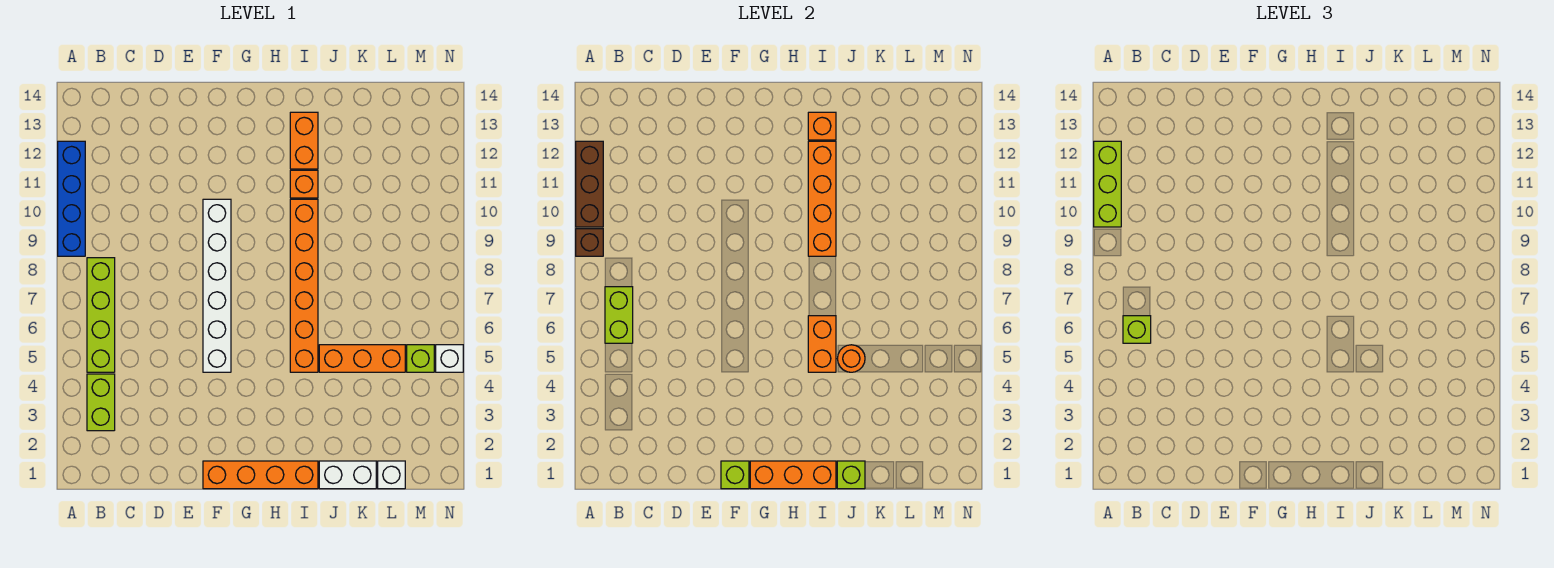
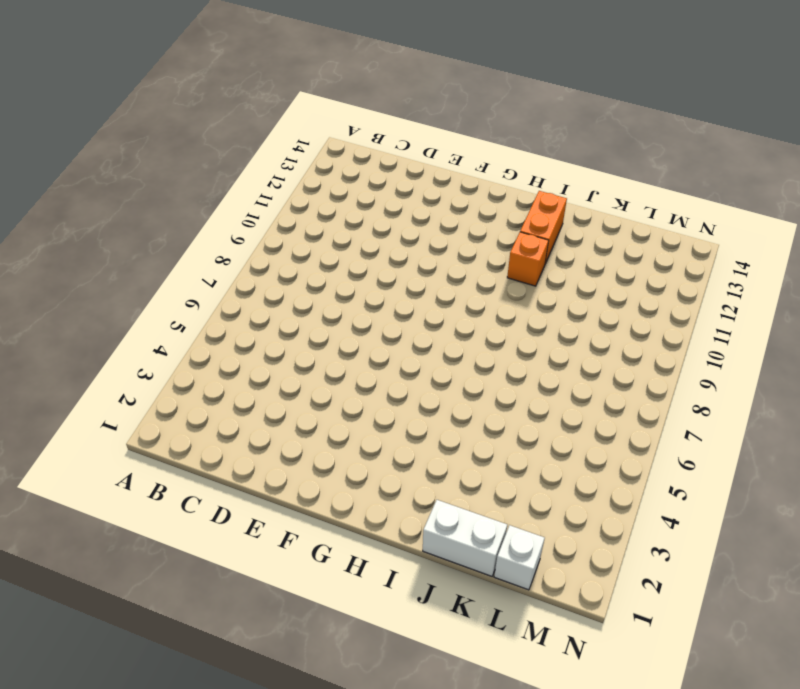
none -> blue brick A9:A12 level 1
none -> lime brick B3:B4 level 1
none -> lime brick B5:B8 level 1

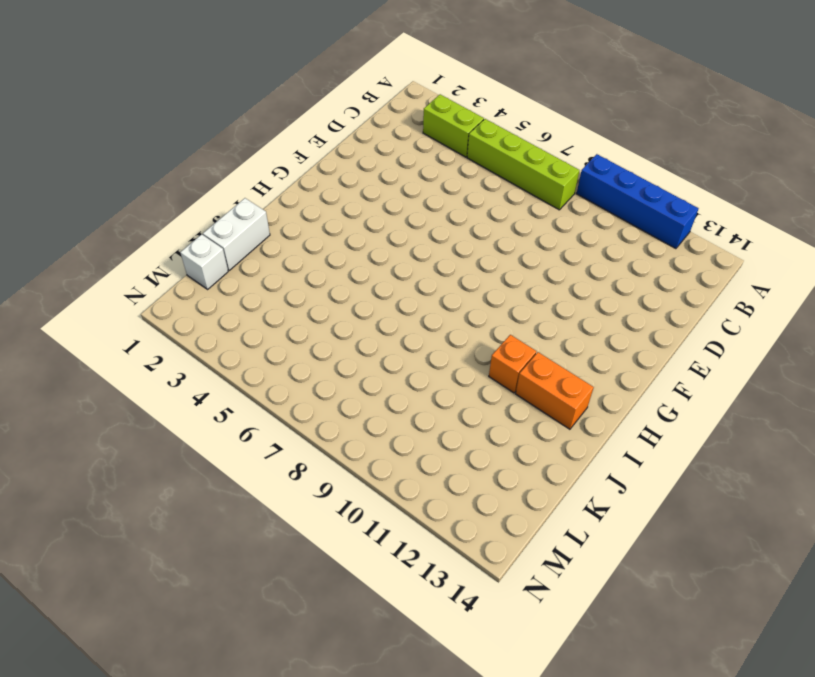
none -> orange brick F1:I1 level 1
none -> white brick F5:F10 level 1
none -> orange brick I5:I10 level 1

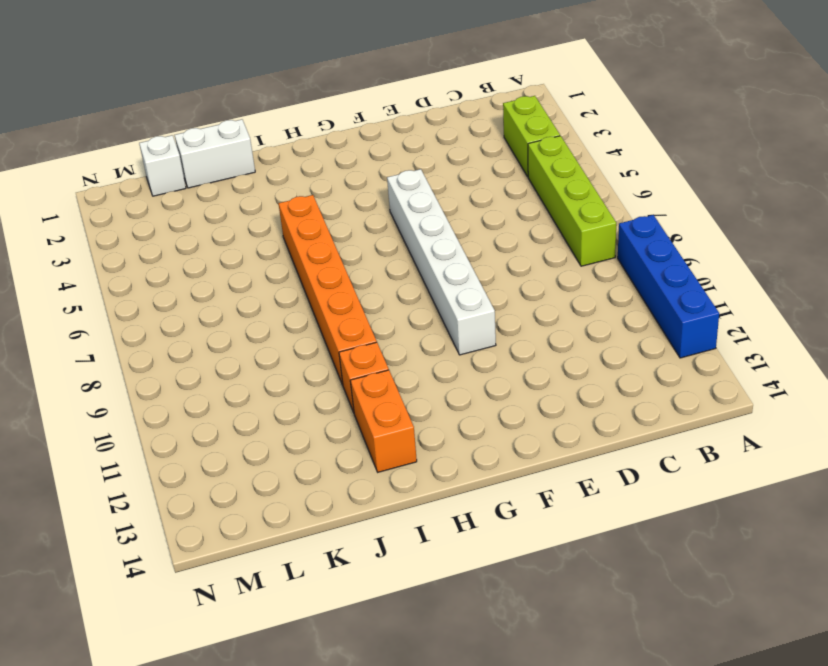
none -> orange brick F1:I1 level 1
none -> orange brick J5:L5 level 1
none -> lime brick M5 level 1

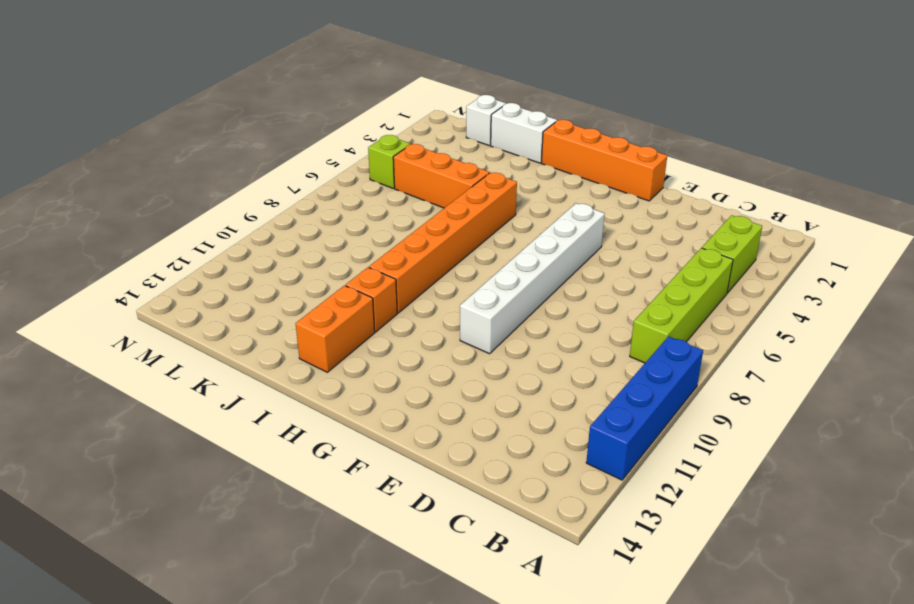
none -> white brick N5 level 1
none -> brown brick A9 level 2
none -> brown brick A10:A12 level 2

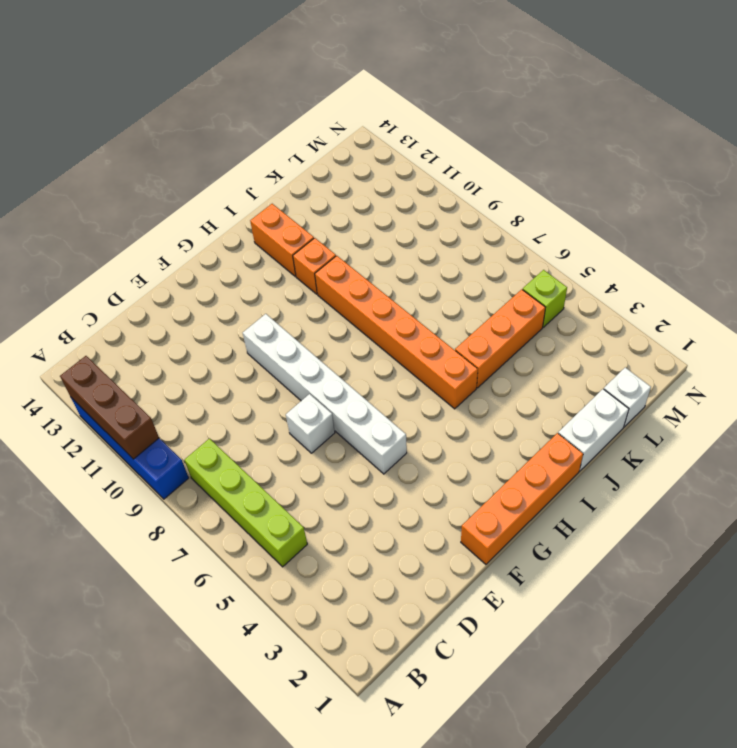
white brick E7 level 1 -> white brick N5 level 1
none -> lime brick B3:B4 level 1
none -> brown brick A9 level 2
none -> lime brick B6:B7 level 2

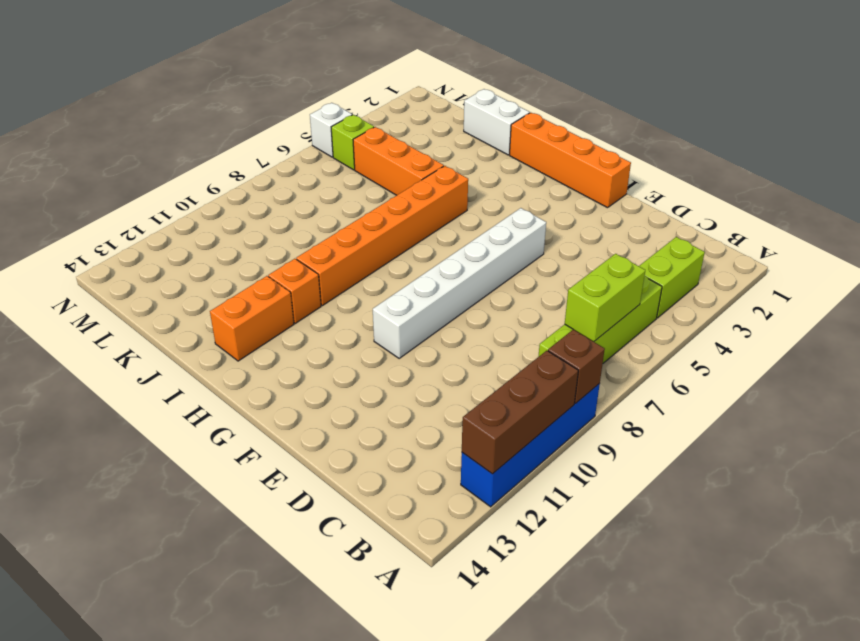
none -> white brick L1 level 1
none -> lime brick F1 level 2
none -> orange brick G1:I1 level 2

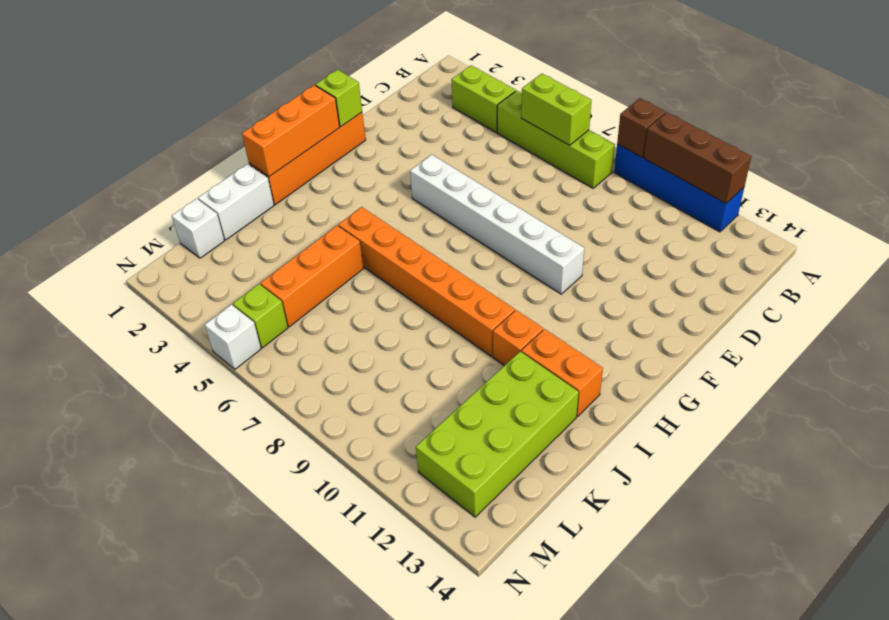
lime brick J12:M13 level 1 -> none
none -> orange brick I5:I6 level 2
none -> orange brick I9:I12 level 2
none -> orange brick I13 level 2

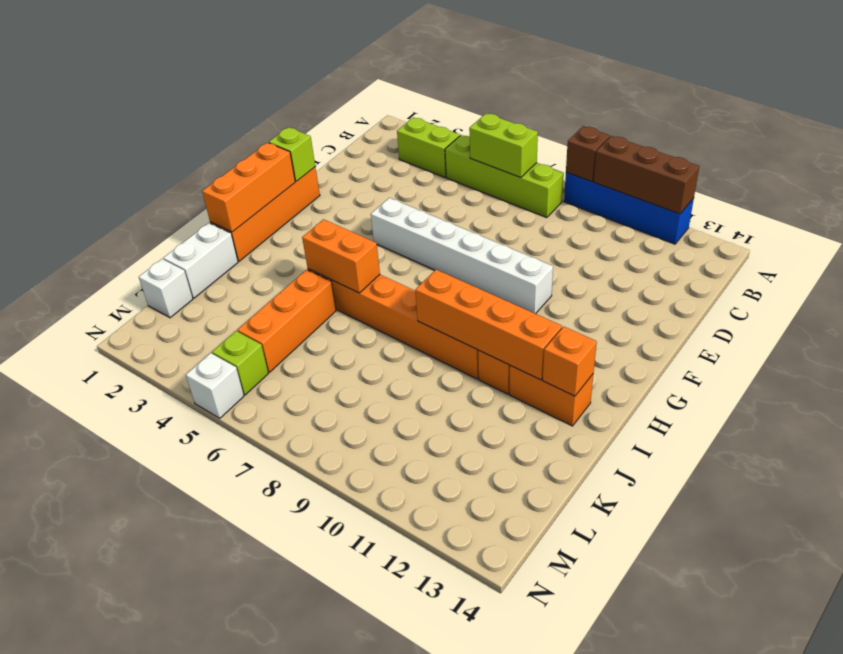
none -> lime brick J1 level 2
none -> orange round brick J5 level 2
none -> lime brick A10:A12 level 3

